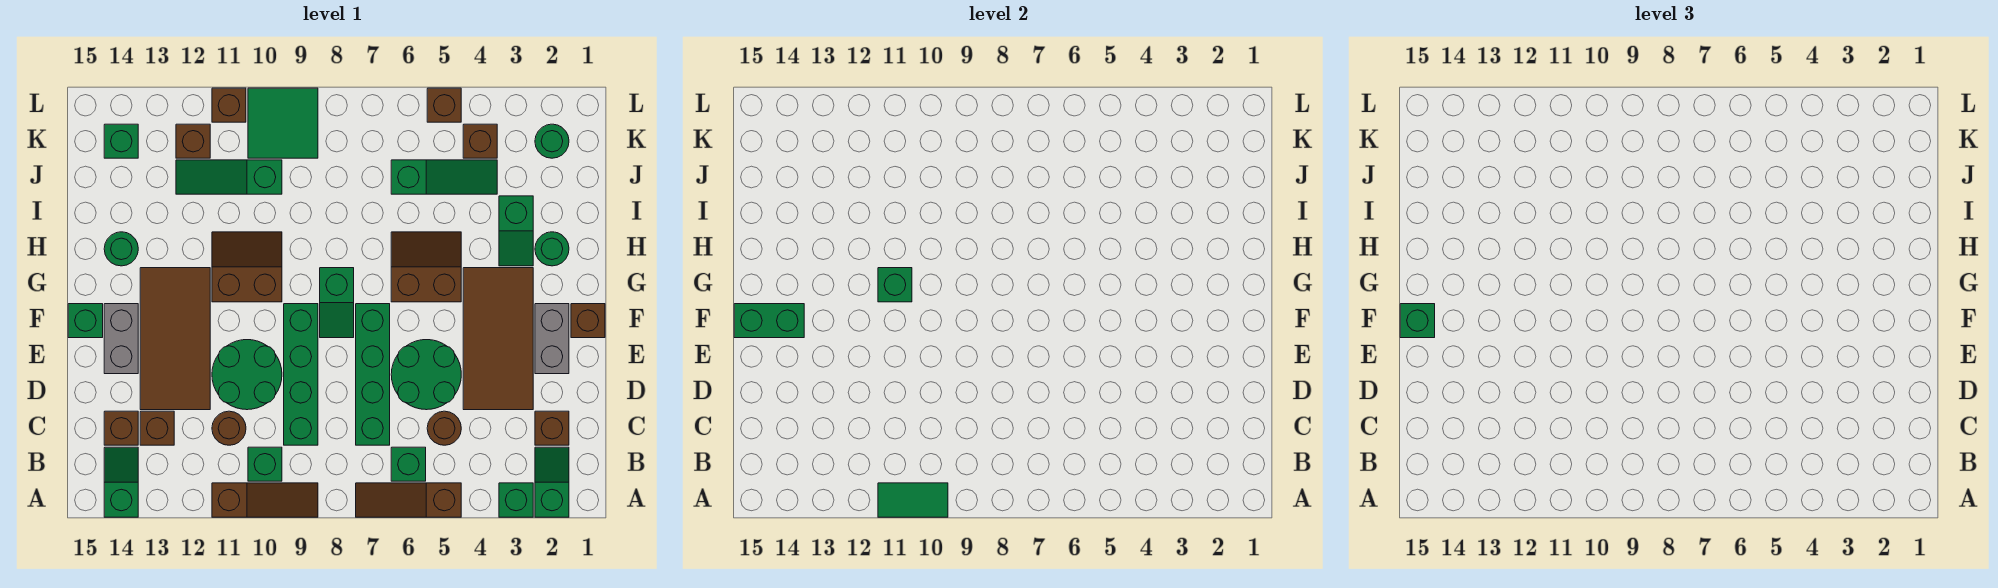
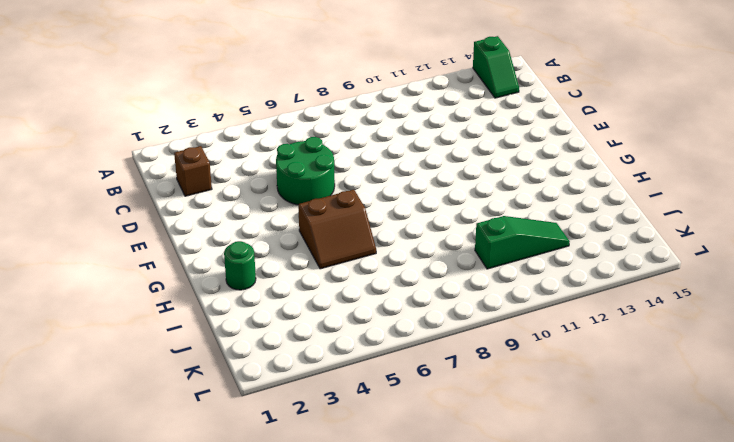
none -> green slope A2:B2 level 1 top A
none -> green brick A3 level 1
none -> brown slope A5:A7 level 1 top 5
none -> brown slope A9:A11 level 1 top 11

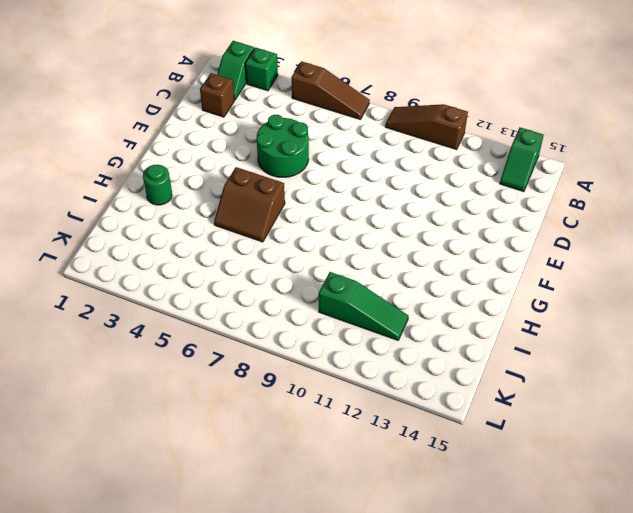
none -> green brick B6 level 1
none -> green brick B10 level 1
none -> brown round brick C5 level 1
none -> green brick C7:F7 level 1

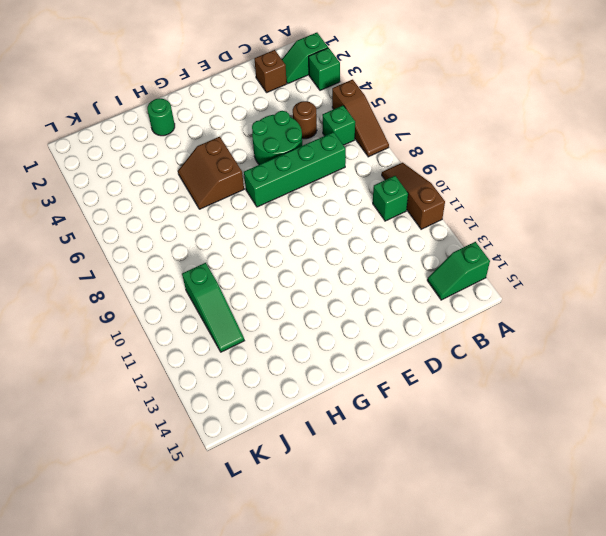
none -> green brick C9:F9 level 1
none -> brown round brick C11 level 1
none -> brown brick C13 level 1
none -> brown brick C14 level 1

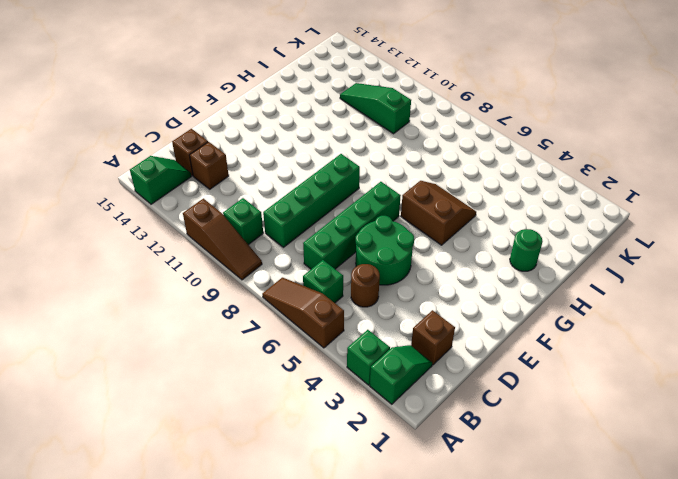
none -> brown round brick C11 level 1
none -> brown tile D3:G4 level 1
none -> green round brick D10:E11 level 1
none -> brown tile D12:G13 level 1

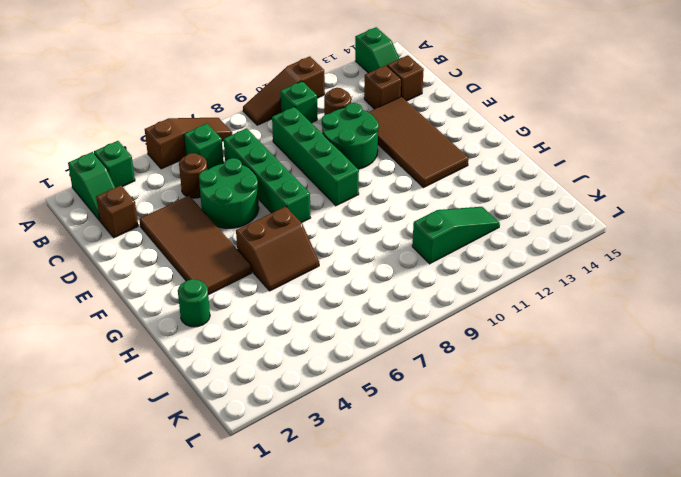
none -> grey brick E2:F2 level 1
none -> grey brick E14:F14 level 1
none -> brown brick F1 level 1
none -> green slope F8:G8 level 1 top G

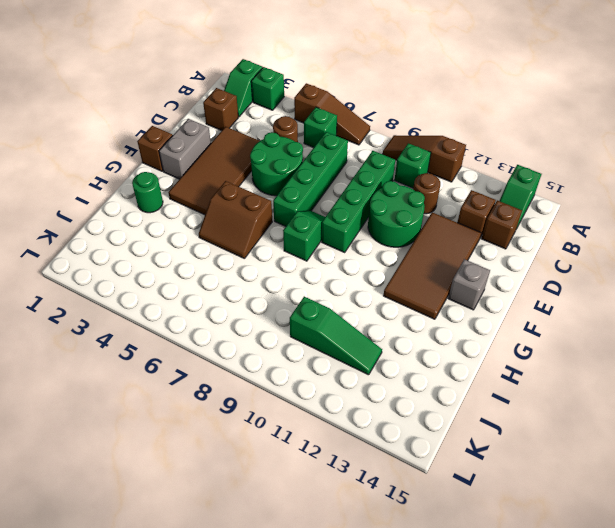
grey brick F14 level 1 -> grey brick E14:F14 level 1
none -> green brick F15 level 1
none -> brown slope G10:H11 level 1 top G
none -> green slope H3:I3 level 1 top I
none -> green round brick H14 level 1

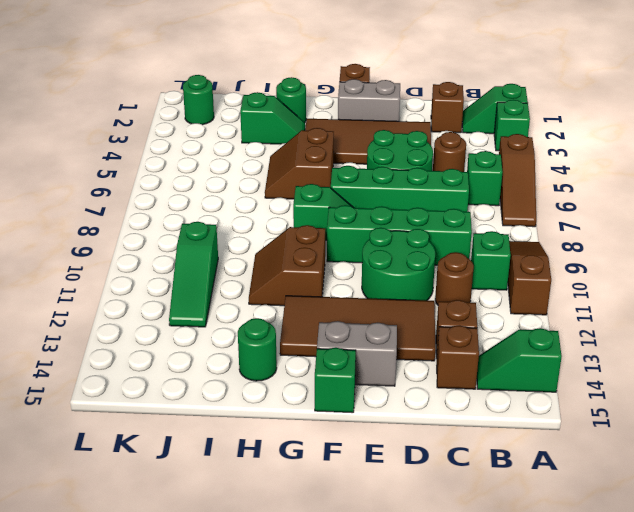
none -> green slope J4:J6 level 1 top 6
none -> brown brick K4 level 1
none -> green tile K9:L10 level 1
none -> brown brick K12 level 1

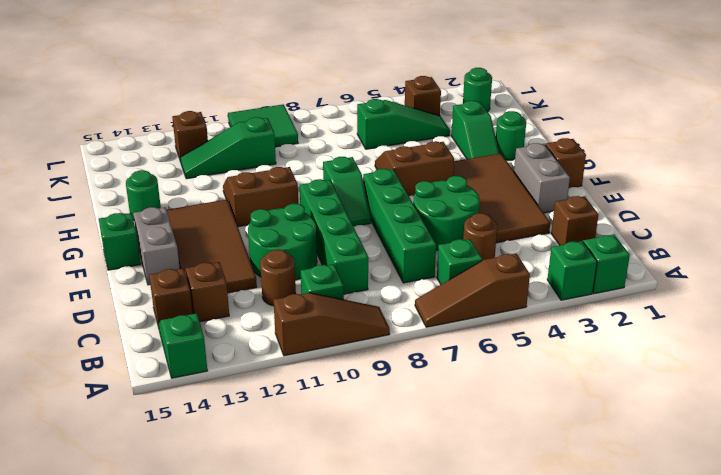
none -> green brick K14 level 1
none -> brown brick L5 level 1
none -> brown brick L11 level 1
none -> green tile A10:A11 level 2

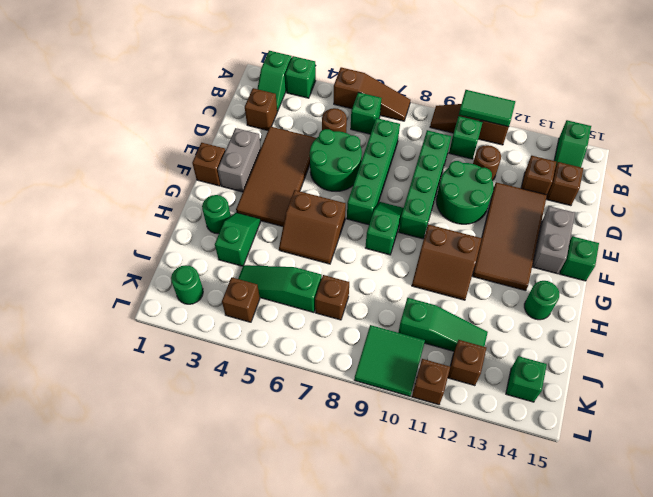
brown brick J7 level 1 -> brown brick L5 level 1
none -> green brick F14:F15 level 2
none -> green brick G11 level 2
none -> green brick F15 level 3

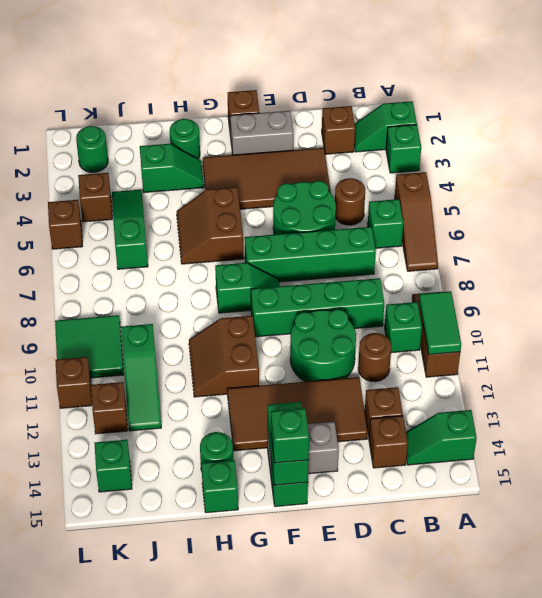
green brick H15 level 1 -> green brick G11 level 2

